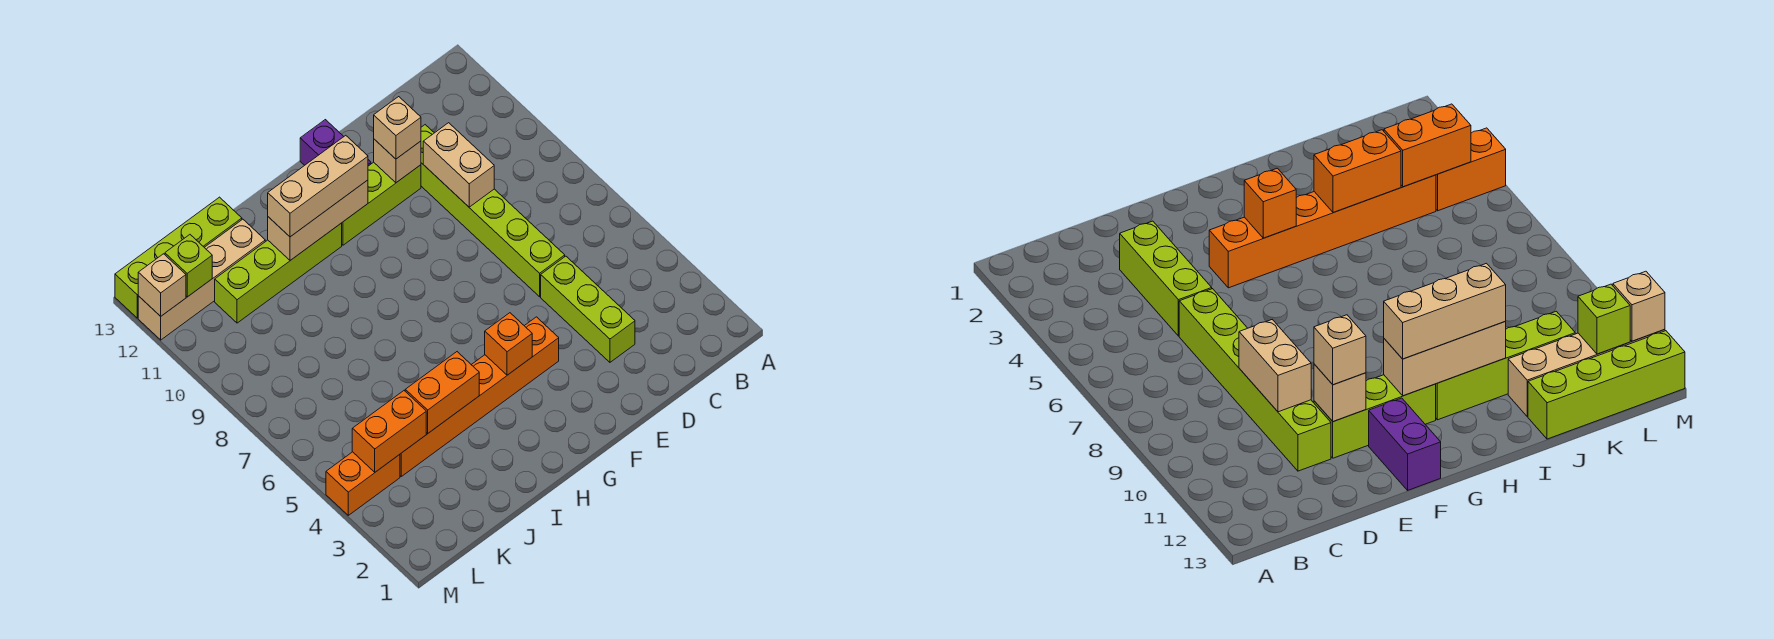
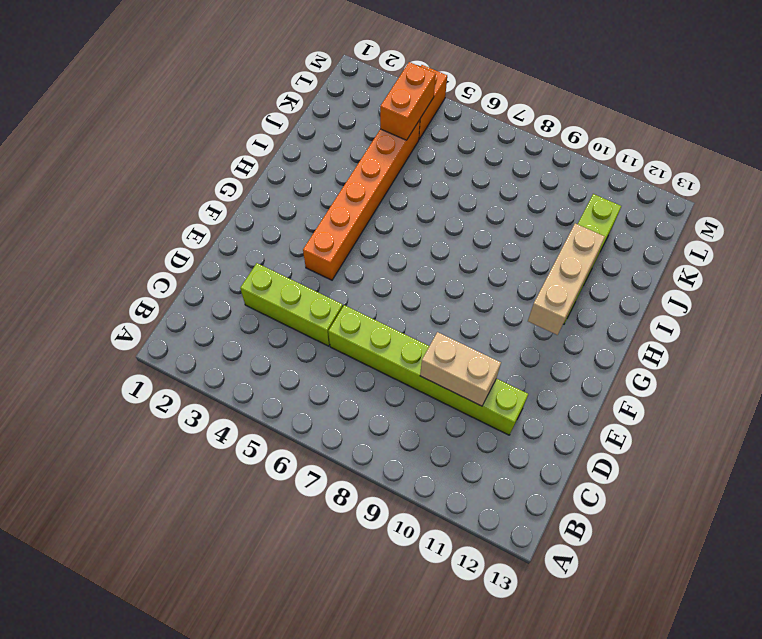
none -> lime brick E11:G11 level 1
none -> purple brick F12:F13 level 1
none -> tan brick J12:M12 level 1

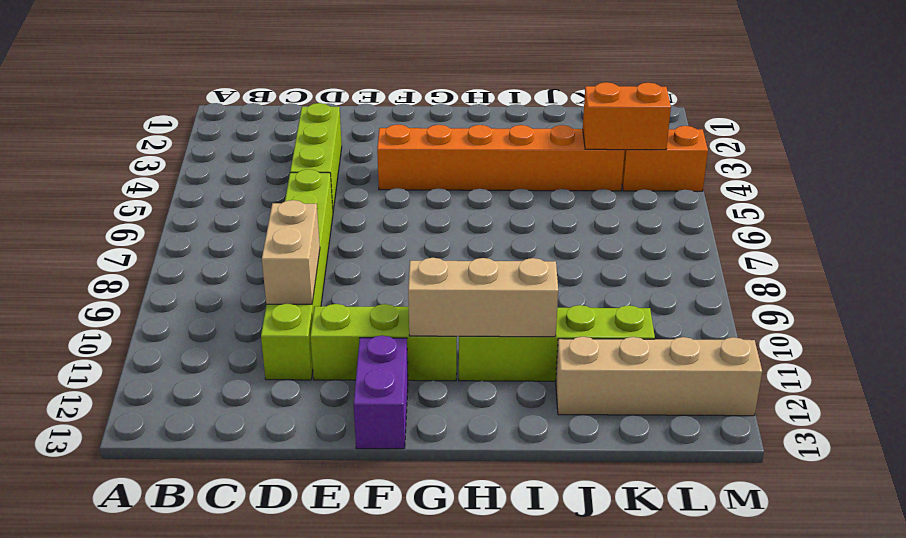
none -> lime brick J13:M13 level 1
none -> tan brick E11 level 2
none -> orange brick G4 level 2

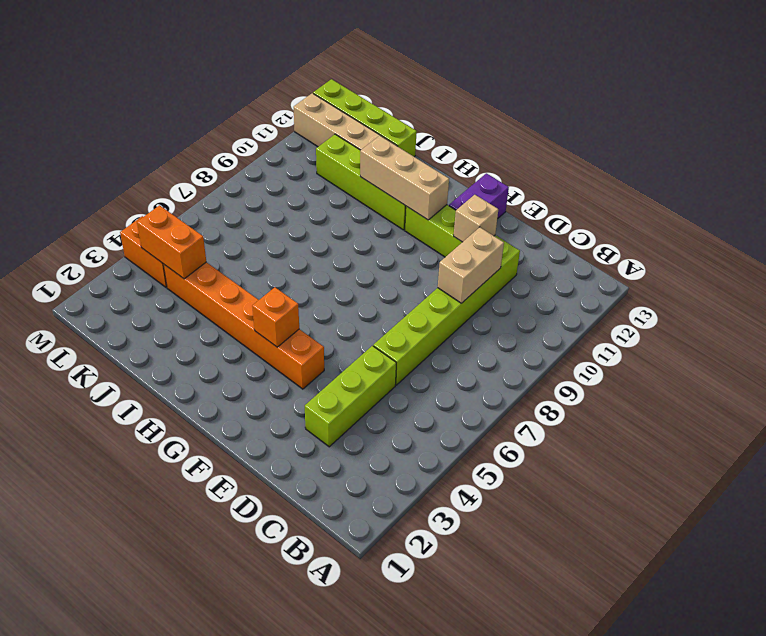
none -> orange brick I4:J4 level 2
none -> lime brick L12 level 2
none -> tan brick M12 level 2

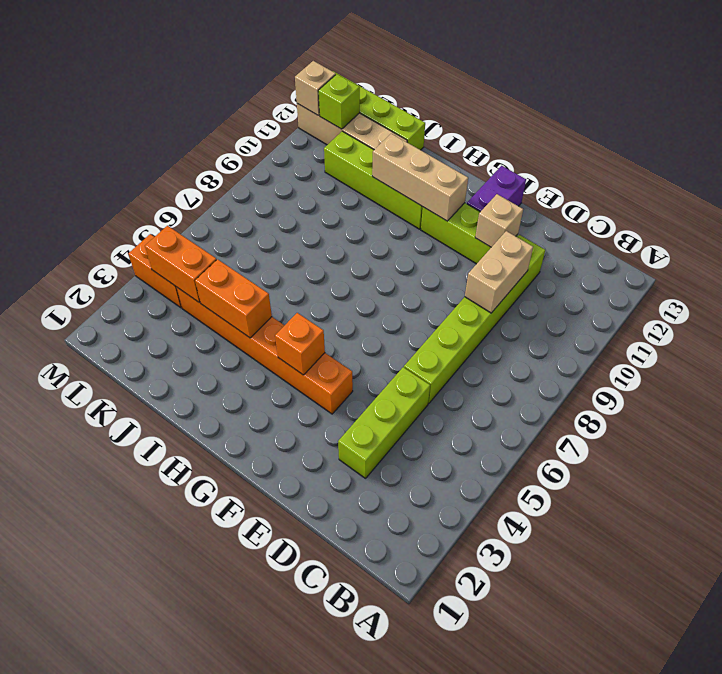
none -> tan brick E11 level 3
none -> tan brick G11:I11 level 3

